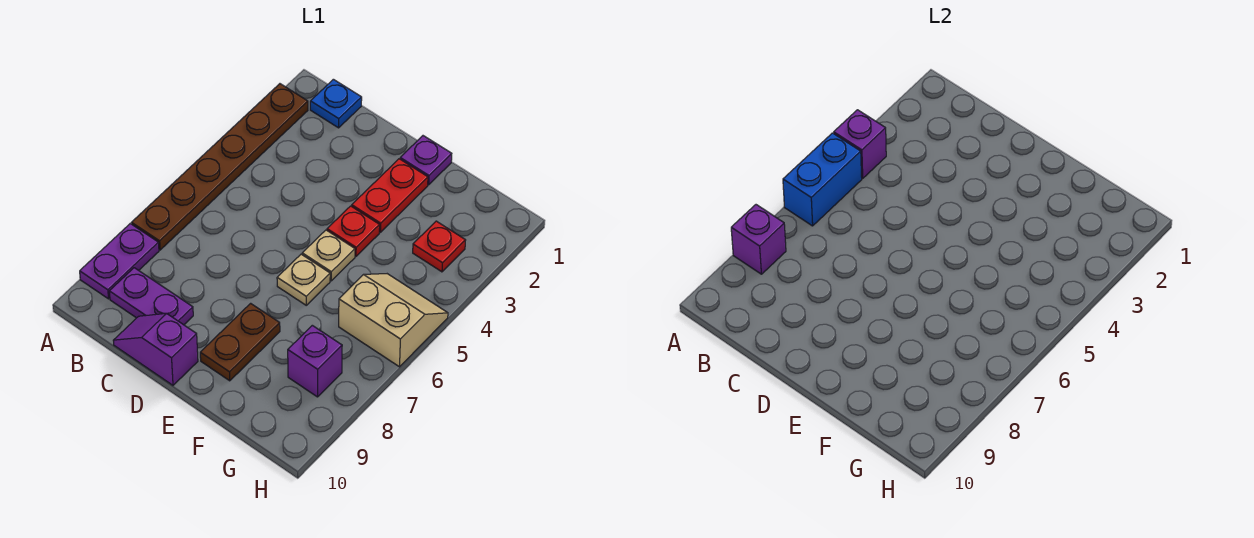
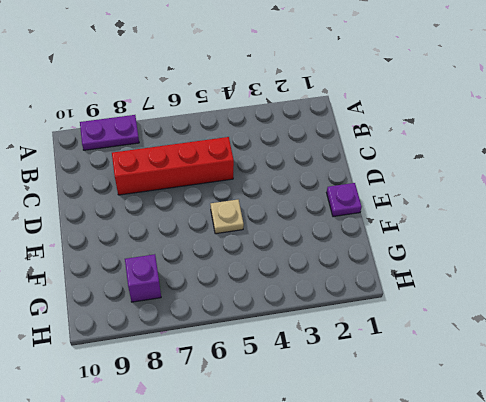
red brick C5:C8 level 1 -> none
none -> brown plate A2:A7 level 1
none -> blue plate B1 level 1
none -> purple plate B9:C9 level 1

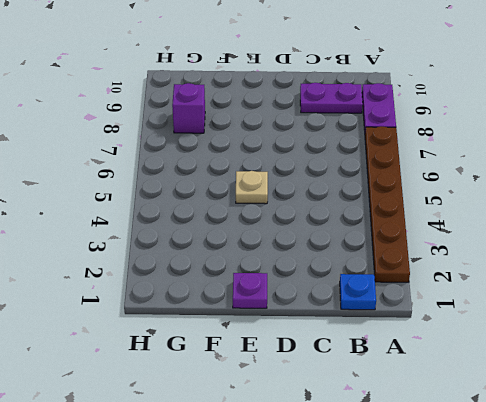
none -> purple slope C10:D10 level 1 top D
none -> red plate E2:E3 level 1
none -> red plate E4 level 1

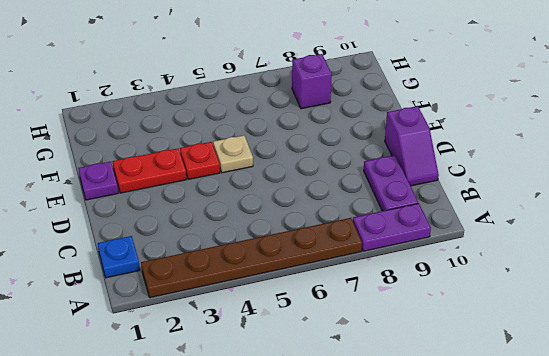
none -> tan plate E6 level 1
none -> brown plate E8:E9 level 1
none -> red plate G3 level 1

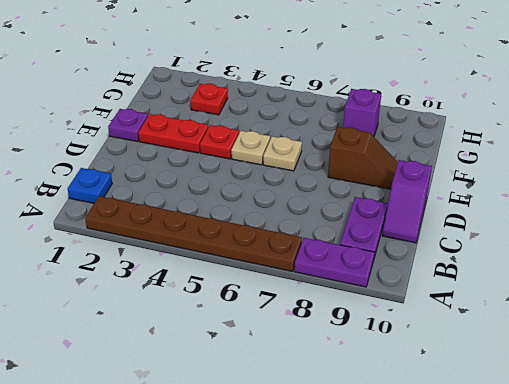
brown slope E8:E9 level 1 top 8 -> brown plate E8:E9 level 1
none -> tan slope G5:H6 level 1 top 6
none -> purple brick A4 level 2
none -> blue brick A5:A6 level 2

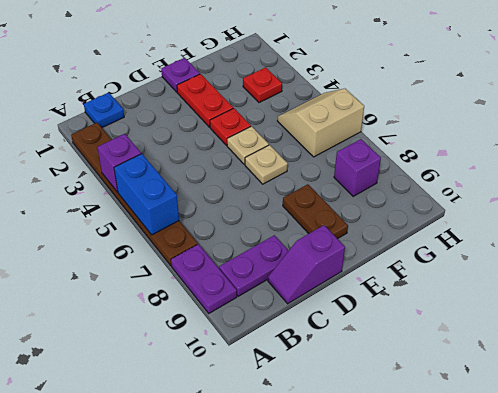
none -> purple brick A8 level 2

